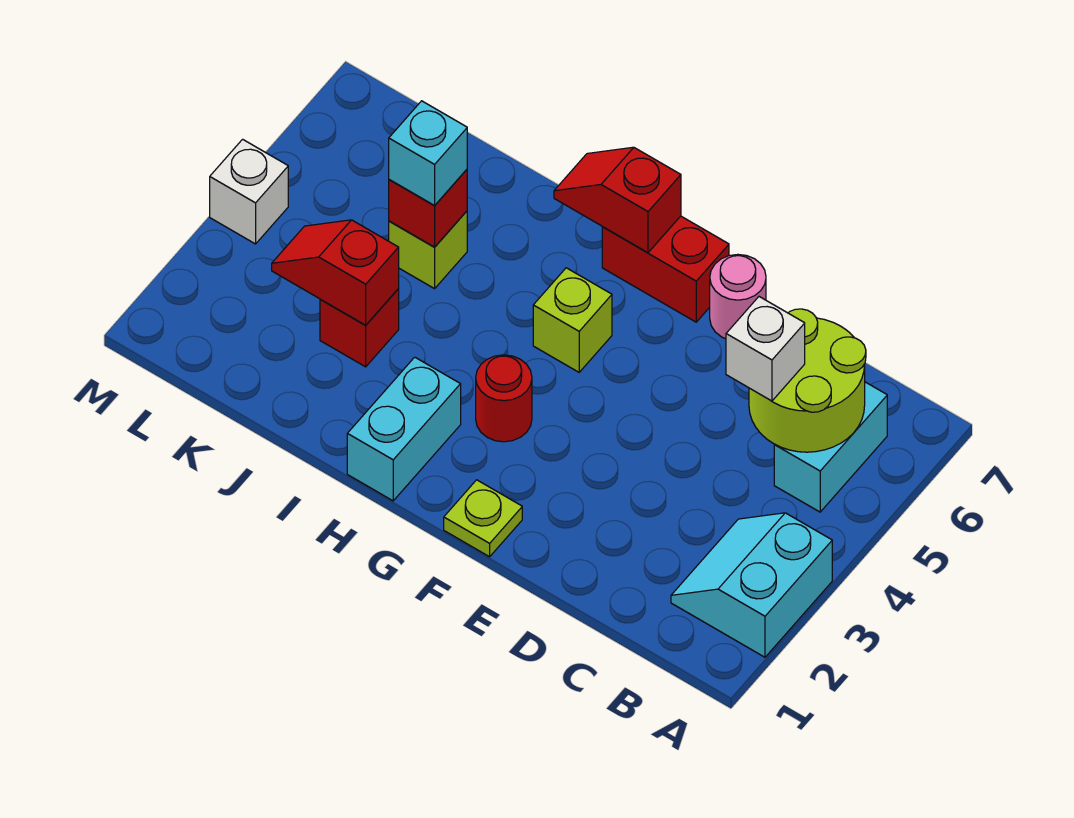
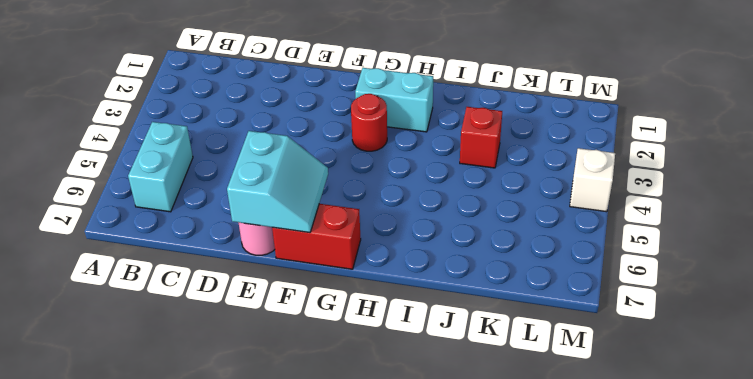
cyan slope E6:F7 level 2 top E -> cyan slope A2:B3 level 1 top A
cyan brick G2:H2 level 1 -> cyan brick H1:H2 level 1
none -> lime plate F1 level 1
none -> lime brick G5 level 1
none -> lime brick J5 level 1

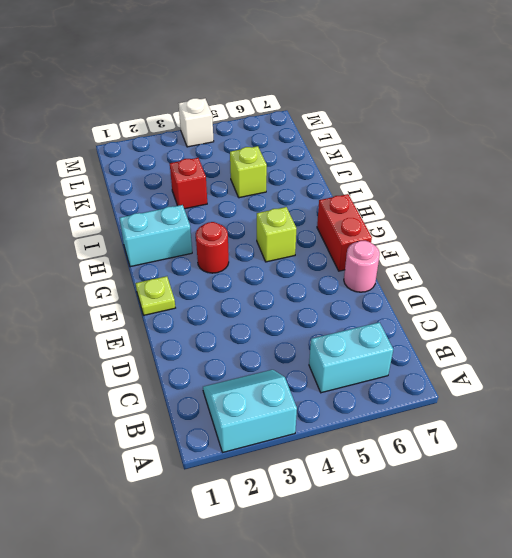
none -> lime round brick B5:C6 level 2
none -> red slope G7:H7 level 2 top G
none -> red slope J3:K3 level 2 top J

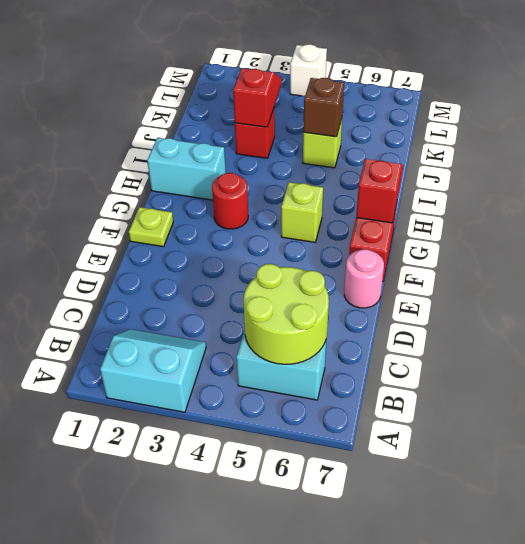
brown brick J5 level 2 -> red brick J5 level 2
none -> white brick C5 level 3
none -> cyan brick J5 level 3

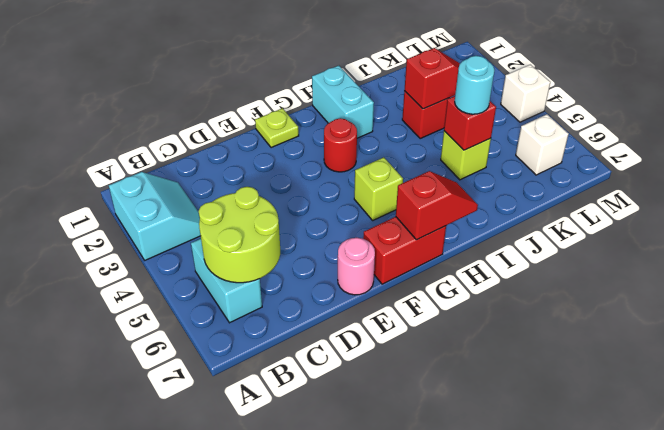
cyan round brick J5 level 3 -> cyan brick J5 level 3
white brick L6 level 1 -> white brick C5 level 3

